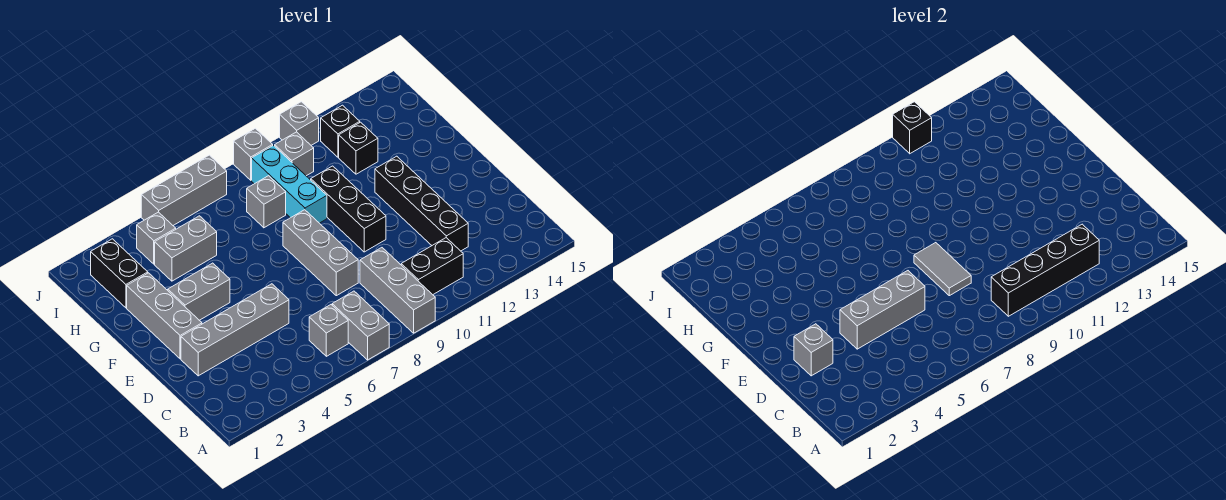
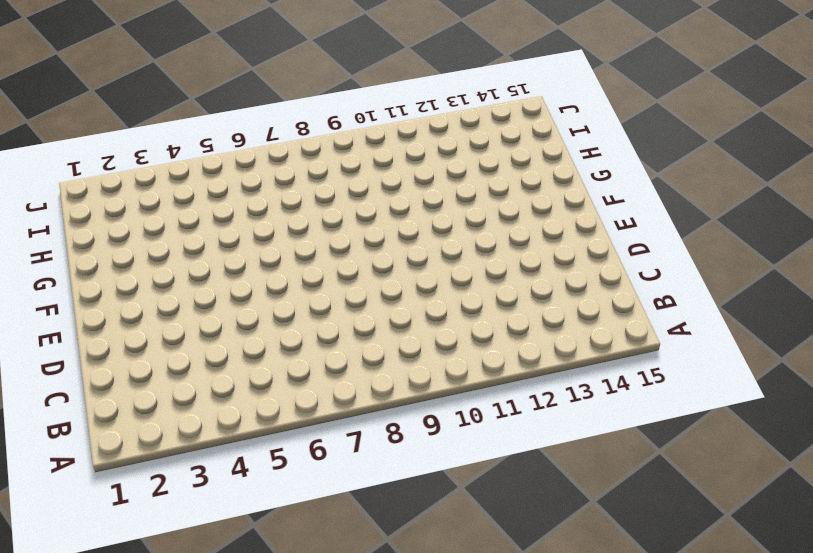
none -> grey brick A7:B7 level 1
none -> grey brick A9:C9 level 1
none -> grey brick B6 level 1

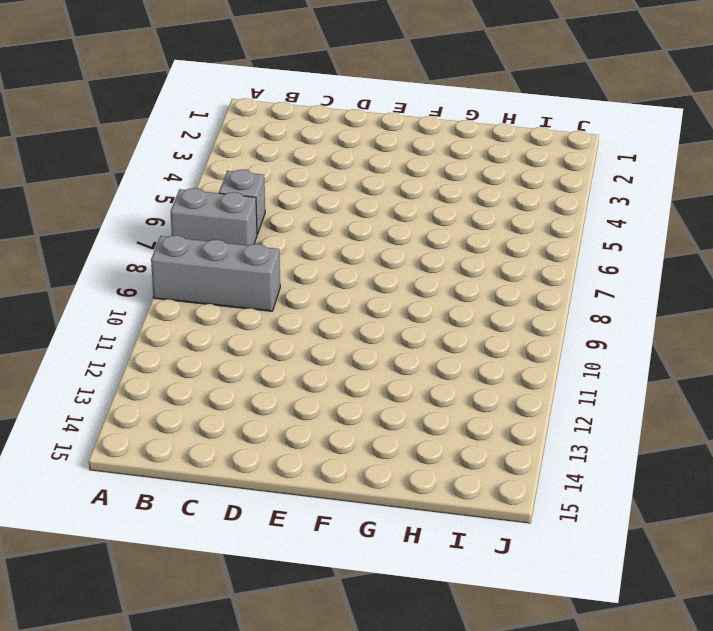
none -> black brick B10:B11 level 1
none -> black brick C12:F12 level 1
none -> grey brick D2:D5 level 1

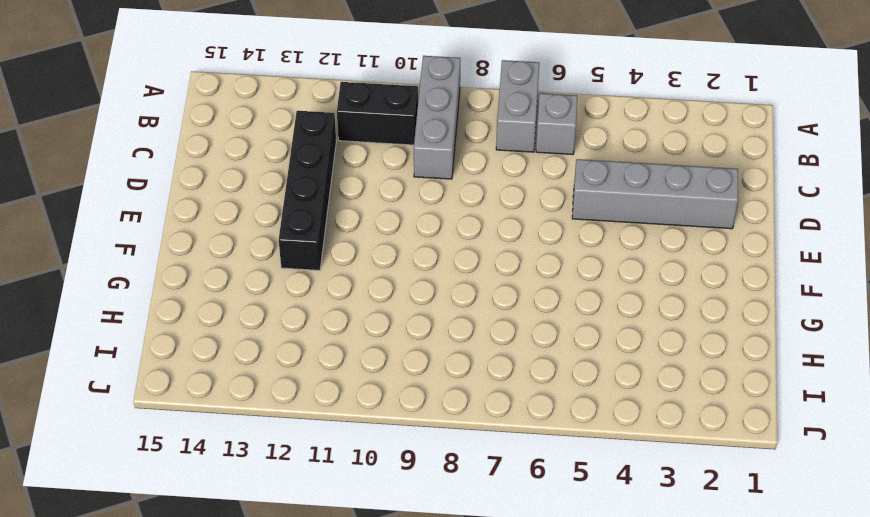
none -> grey brick D8:F8 level 1
none -> grey brick E2:G2 level 1
none -> black brick E10:G10 level 1

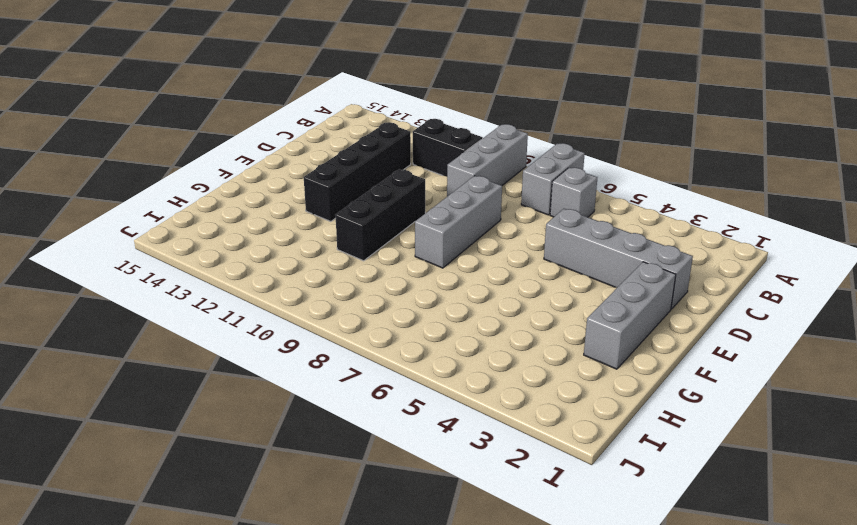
none -> grey brick F3:F4 level 1
none -> cyan brick G9:I9 level 1
none -> black brick H2:I2 level 1

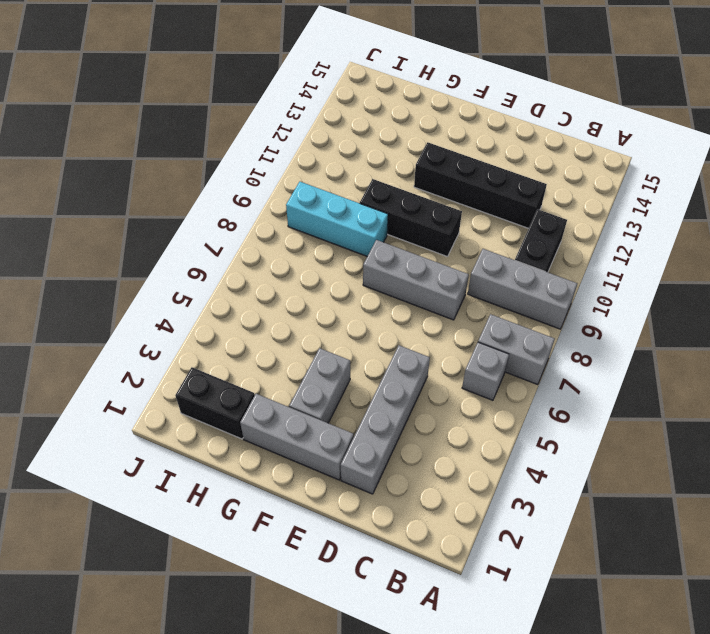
none -> grey brick H4:H5 level 1
none -> grey brick H8 level 1
none -> black brick H12 level 1

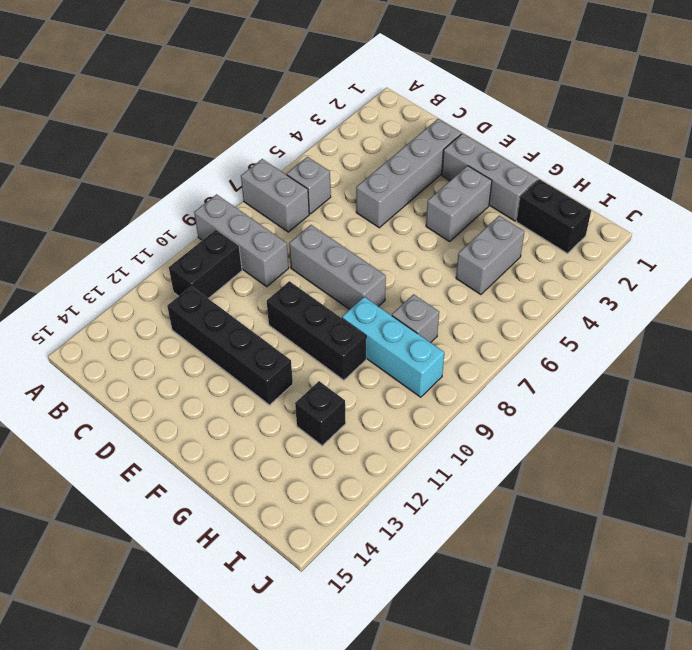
none -> grey brick I4 level 1
none -> grey brick I10 level 1
none -> black brick I12 level 1

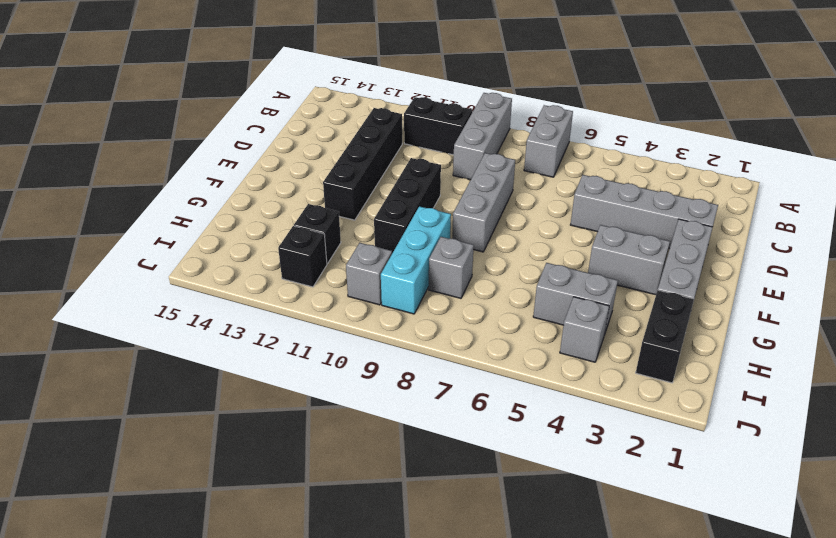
none -> grey brick B6 level 1
none -> grey brick J5:J7 level 1
none -> grey brick J9 level 1

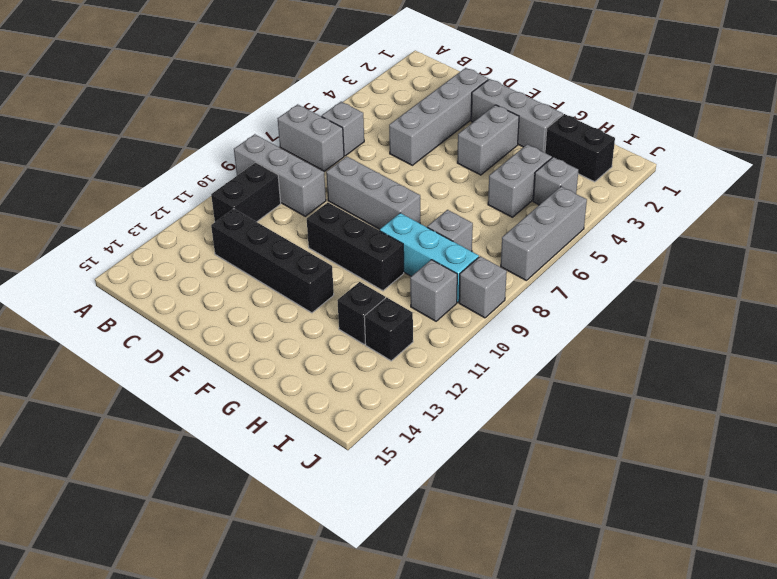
none -> grey brick J11 level 1
none -> black brick B9:B12 level 2
none -> grey brick D2 level 2

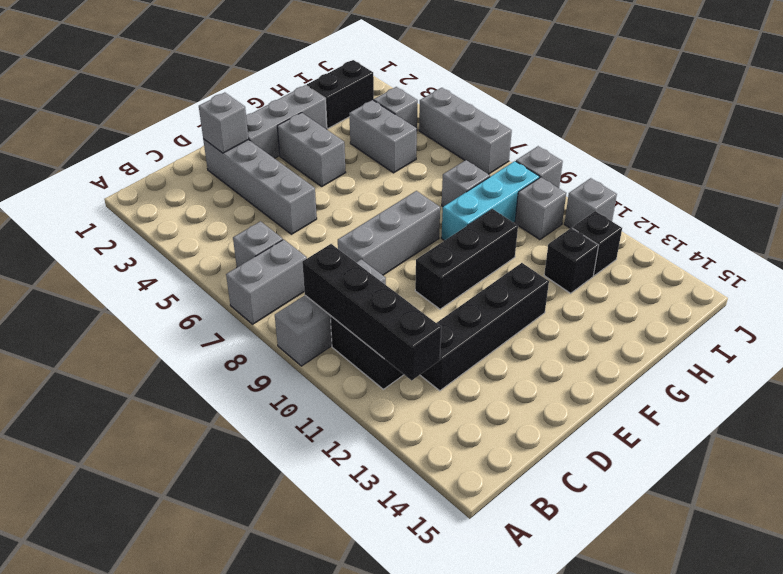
none -> grey brick D4:D6 level 2
none -> grey tile D8:E8 level 2
none -> black brick J11 level 2

